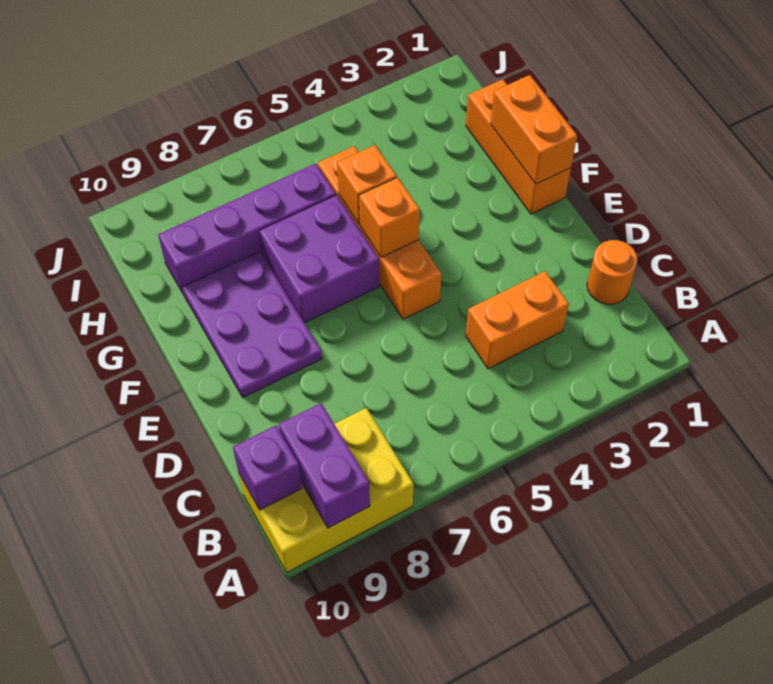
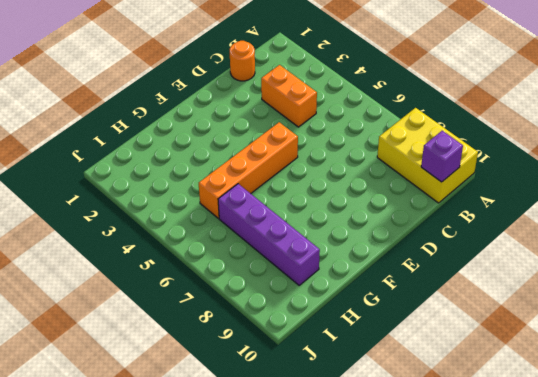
none -> purple plate E8:G9 level 1
none -> orange brick F1:H1 level 1
none -> purple brick F6:G7 level 1

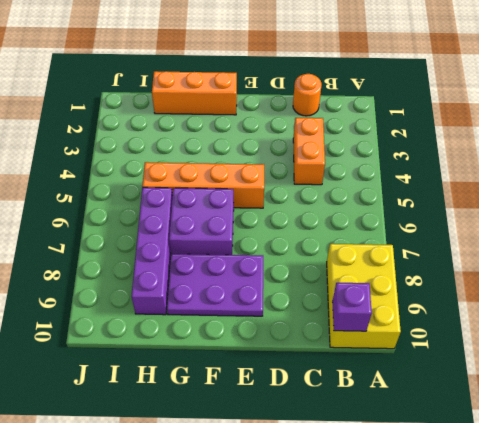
none -> purple brick A9:B9 level 2
none -> orange brick F1:G1 level 2
none -> orange brick F5 level 2

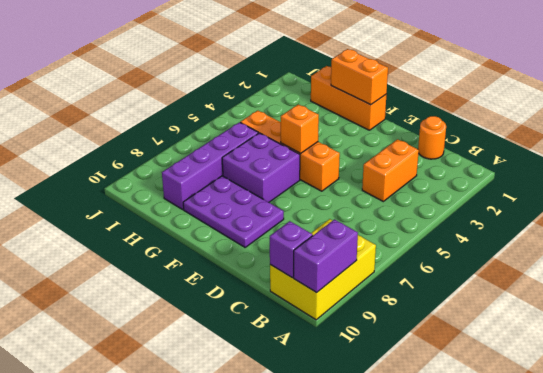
purple brick A9:A10 level 2 -> purple brick A9:B9 level 2
none -> orange brick G5 level 2

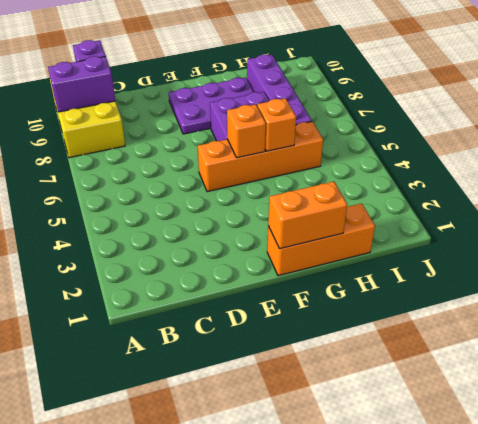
none -> orange round brick C1 level 1
none -> orange brick C3:C4 level 1

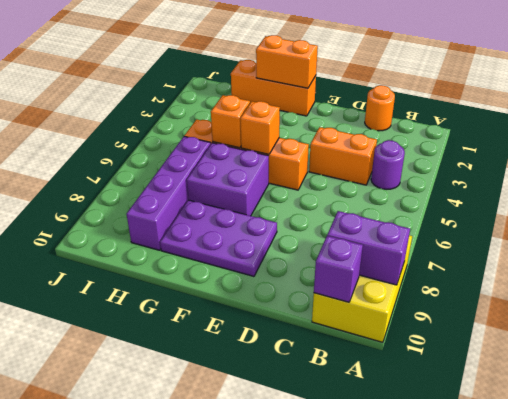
purple round brick B4 level 1 -> none
orange brick C4:D4 level 1 -> orange brick C3:C4 level 1

